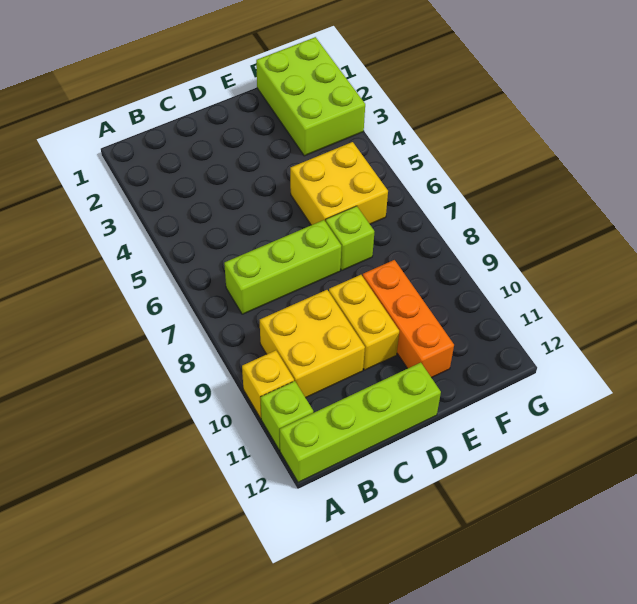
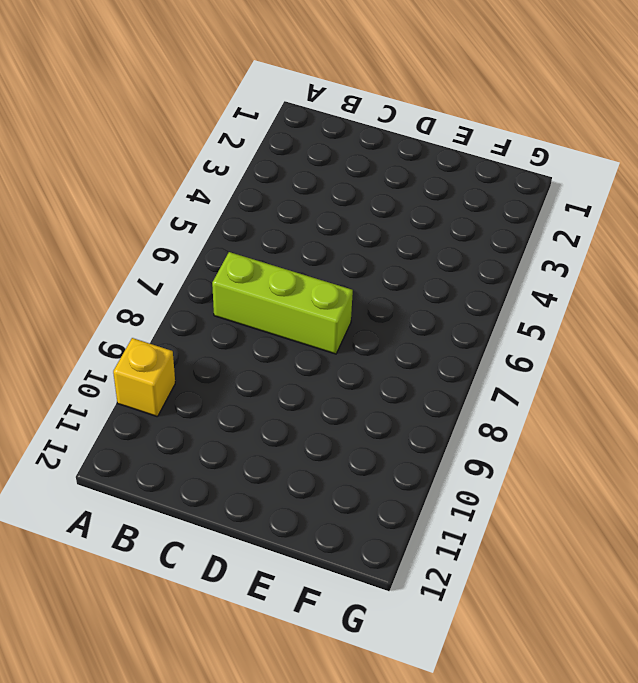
none -> lime brick A11 level 1
none -> lime brick A12:D12 level 1

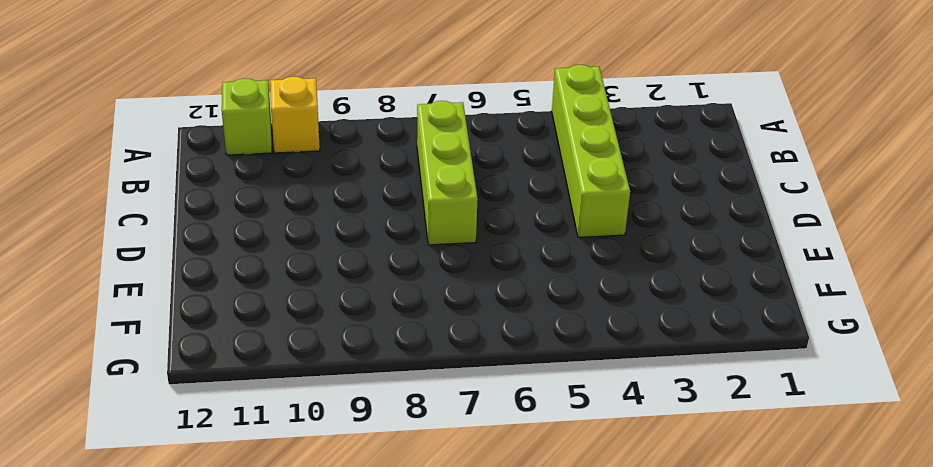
lime brick A4:D4 level 1 -> lime brick A12:D12 level 1
none -> yellow brick B9:C10 level 1
none -> yellow brick D9:D10 level 1

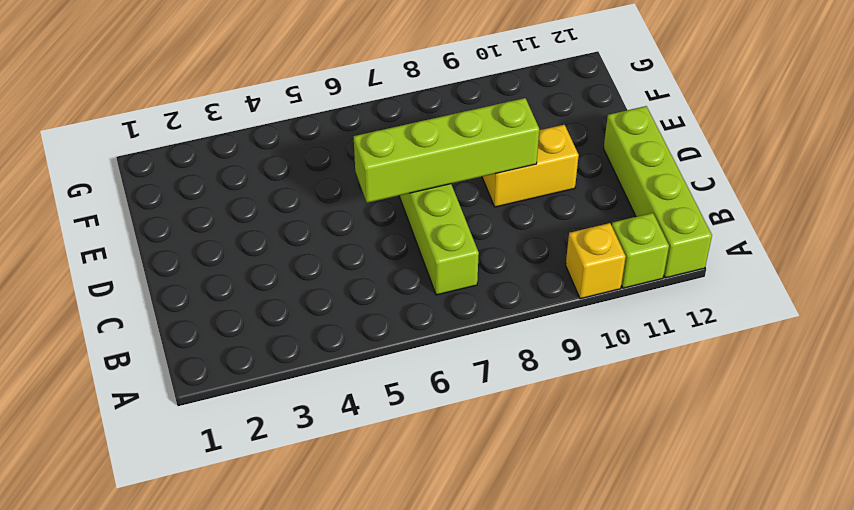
lime brick D6:D9 level 2 -> none
none -> yellow brick B9:C10 level 1
none -> yellow brick E5:F6 level 1

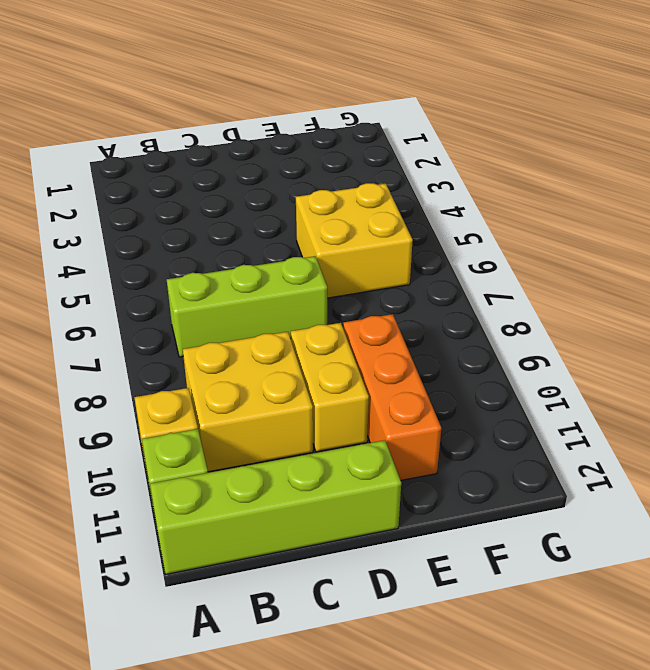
none -> lime brick E7 level 1
none -> lime brick F1:G3 level 1

